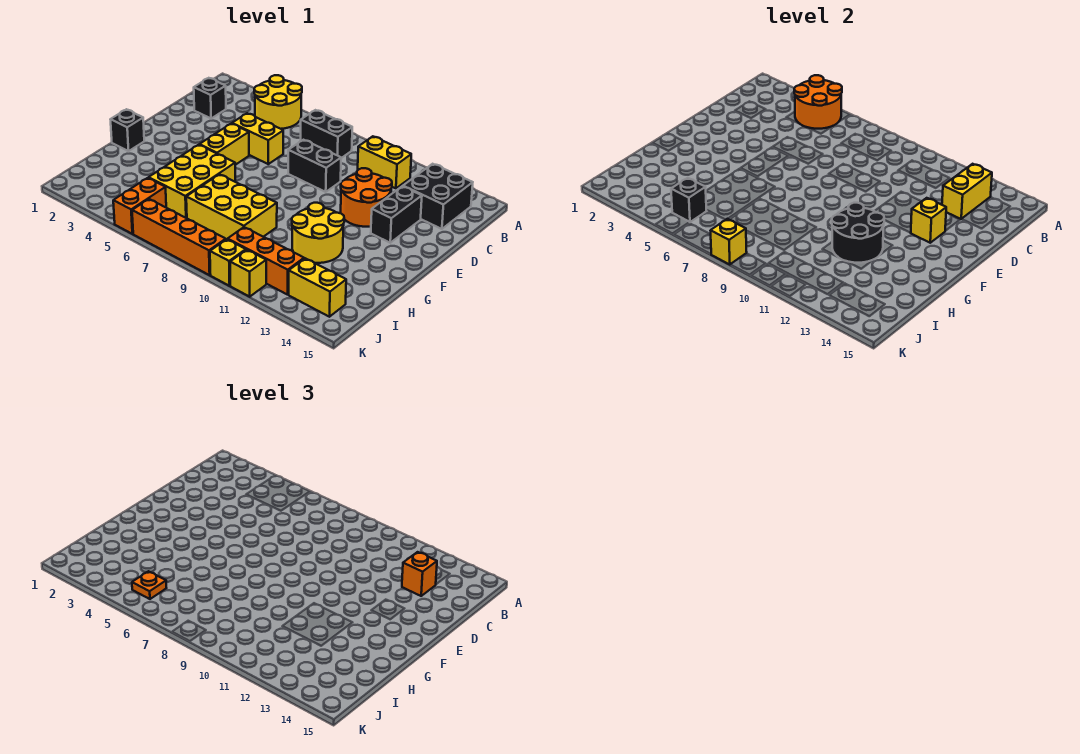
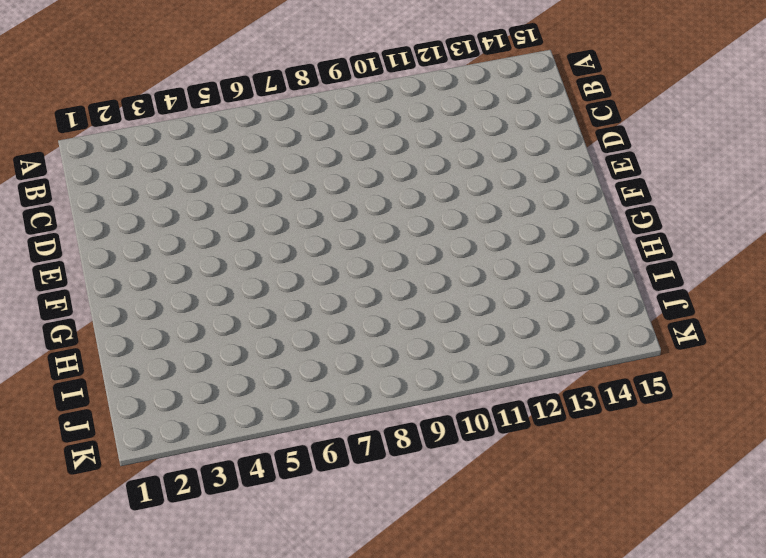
none -> yellow round brick A4:B5 level 1
none -> black brick B7:B8 level 1
none -> yellow brick B10:B11 level 1

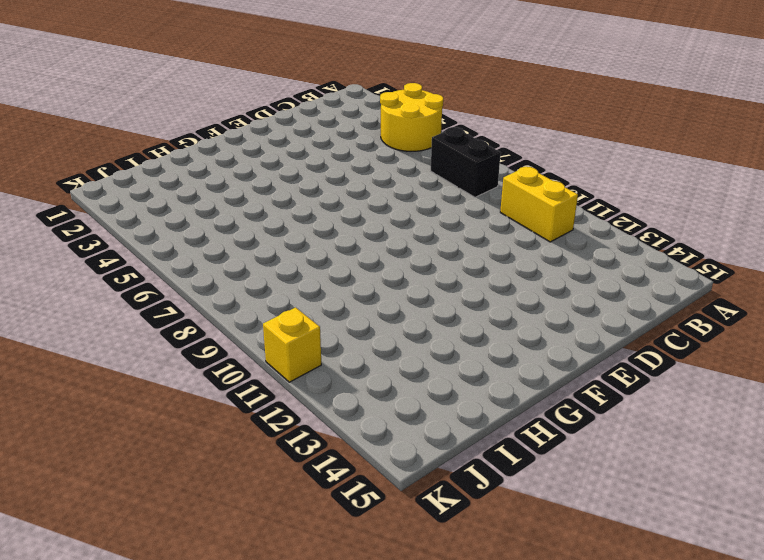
none -> black brick B13:C14 level 1
none -> black brick C2 level 1
none -> yellow brick D5:D6 level 1

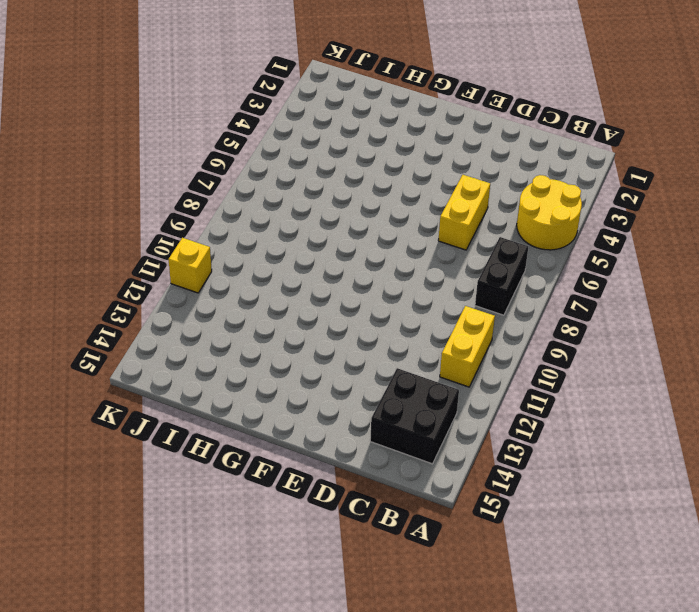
none -> black brick C2 level 1
none -> black brick D8:D9 level 1
none -> orange round brick D11:E12 level 1

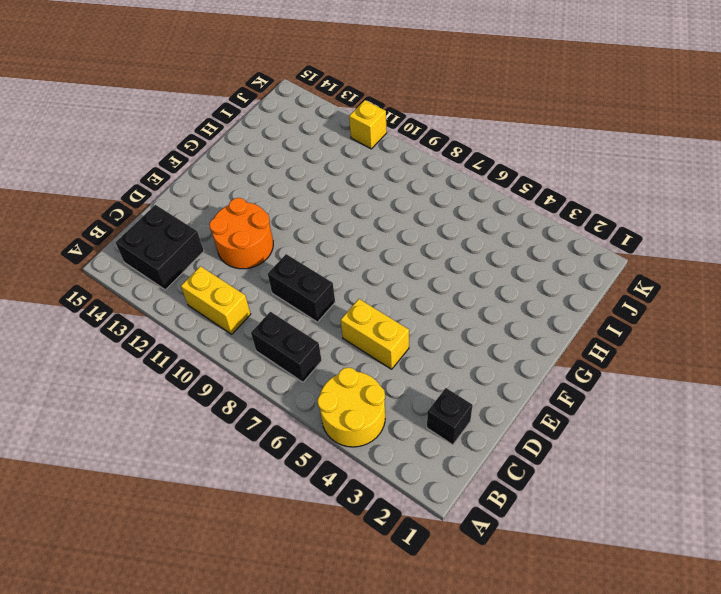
none -> black brick D13:E13 level 1
none -> yellow brick E5:F5 level 1
none -> black brick G1 level 1

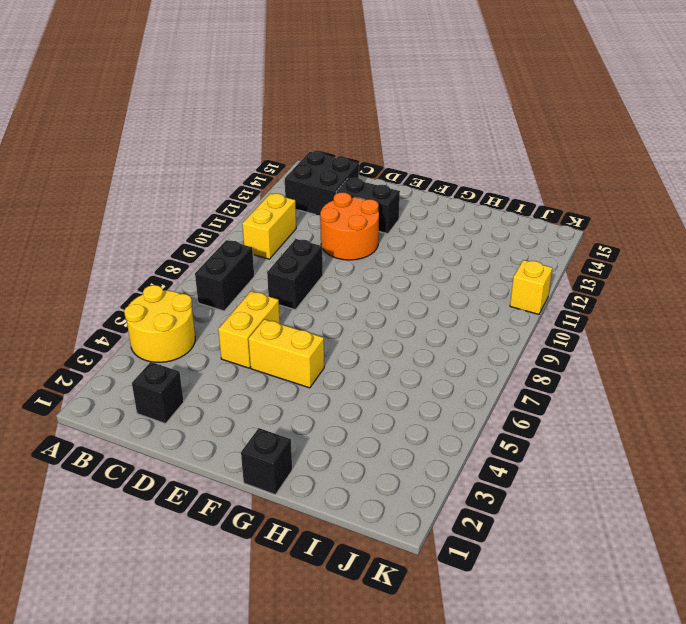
none -> yellow brick G5:I6 level 1
none -> yellow round brick G11:H12 level 1
none -> yellow brick H7:I9 level 1

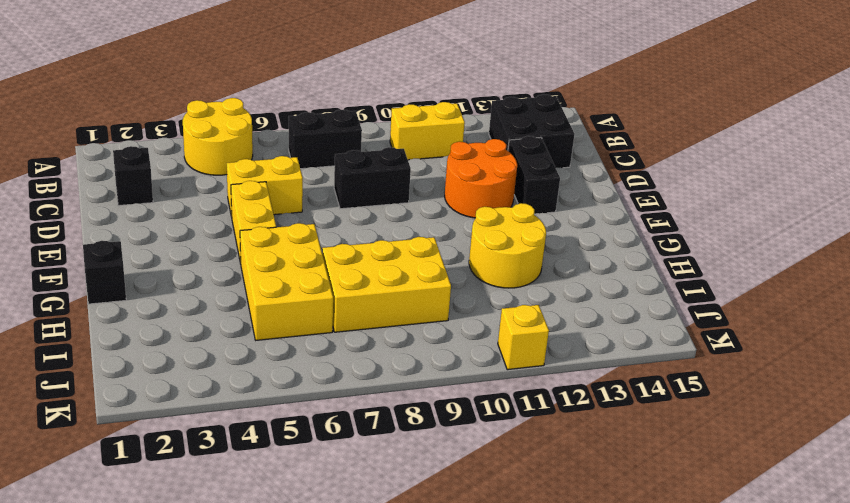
none -> orange brick J5:K5 level 1
none -> orange brick J10:J12 level 1
none -> yellow brick J13:J14 level 1

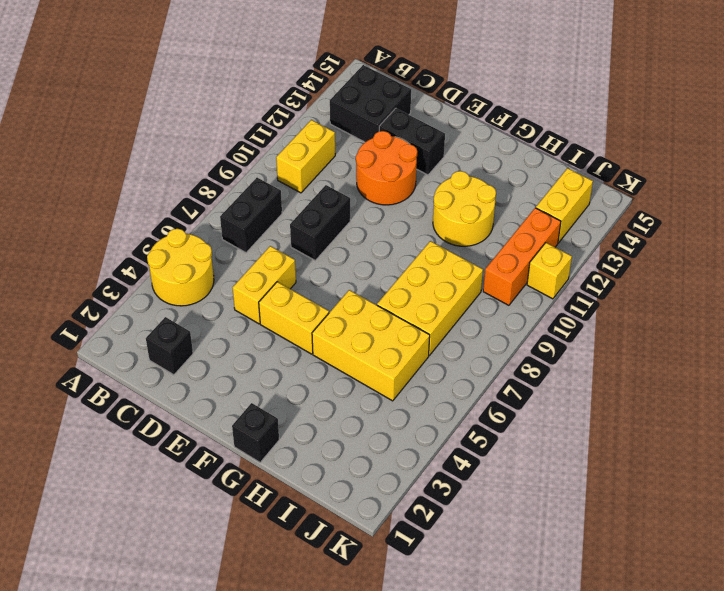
none -> orange brick J5:K5 level 1
none -> orange brick K6:K9 level 1
none -> yellow brick K10 level 1

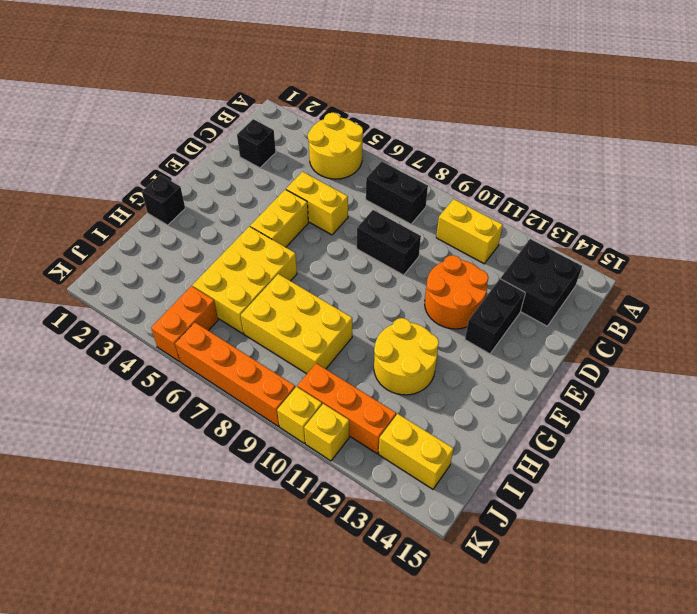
none -> orange round brick A4:B5 level 2
none -> yellow brick B13:C13 level 2
none -> yellow brick E13 level 2

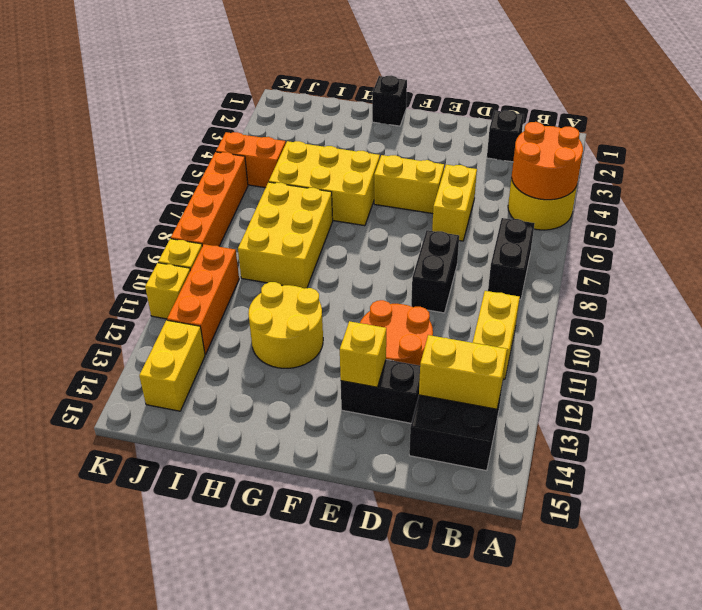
none -> black round brick G11:H12 level 2
none -> black brick J5 level 2
none -> yellow brick K8 level 2

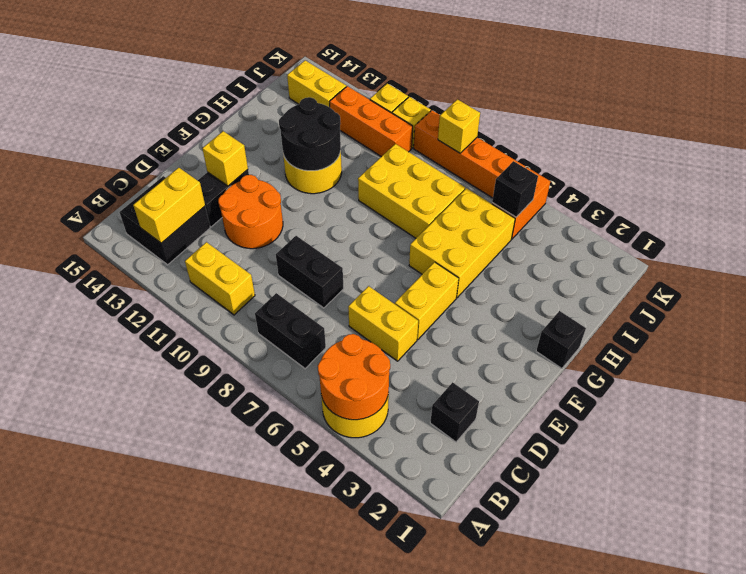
none -> orange brick C13 level 3
none -> orange plate J5 level 3

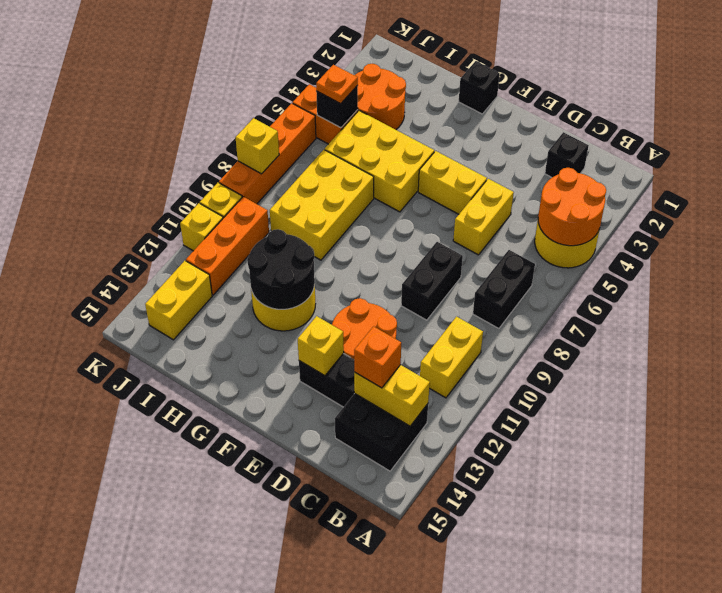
orange round brick I3:J4 level 1 -> none

